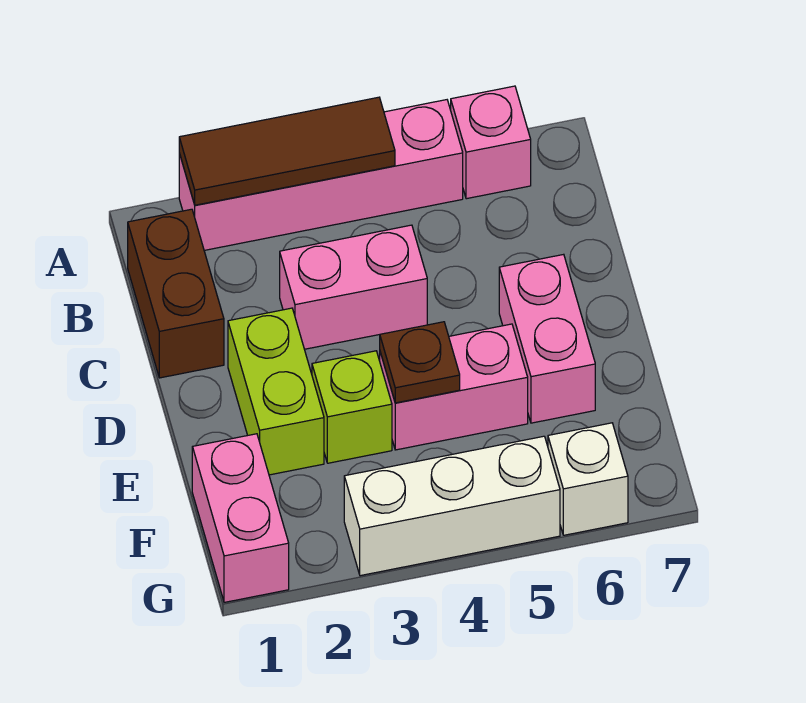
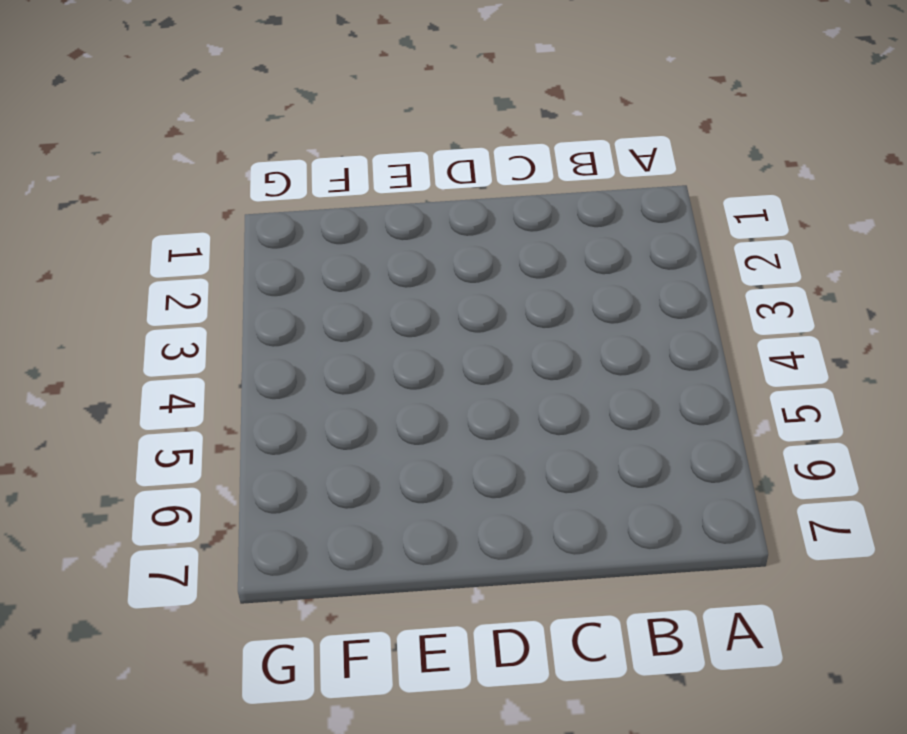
none -> pink brick A2:A5 level 1
none -> pink brick A6 level 1
none -> brown brick B1:C1 level 1

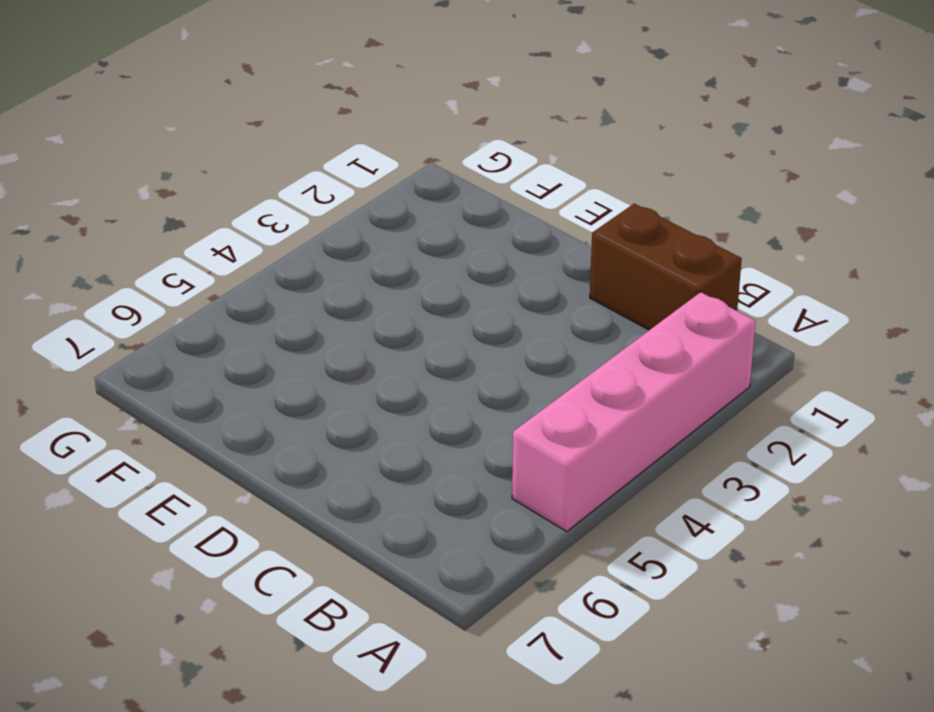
none -> pink brick A6 level 1
none -> pink brick C3:C4 level 1
none -> lime brick D2:E2 level 1

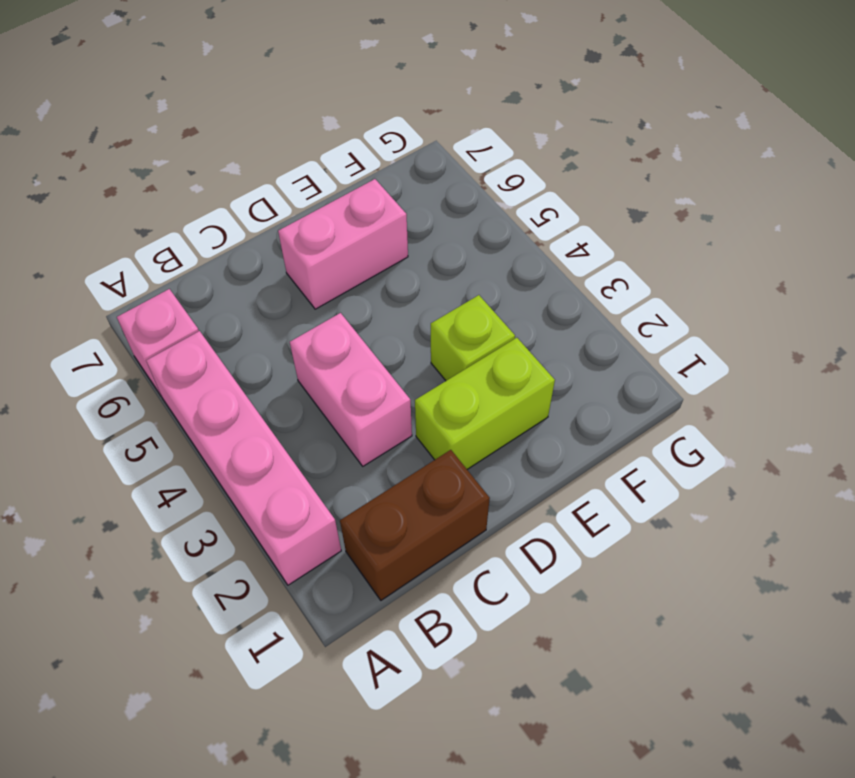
none -> pink brick E4:E5 level 1
none -> pink brick F1:G1 level 1
none -> white brick G3:G5 level 1

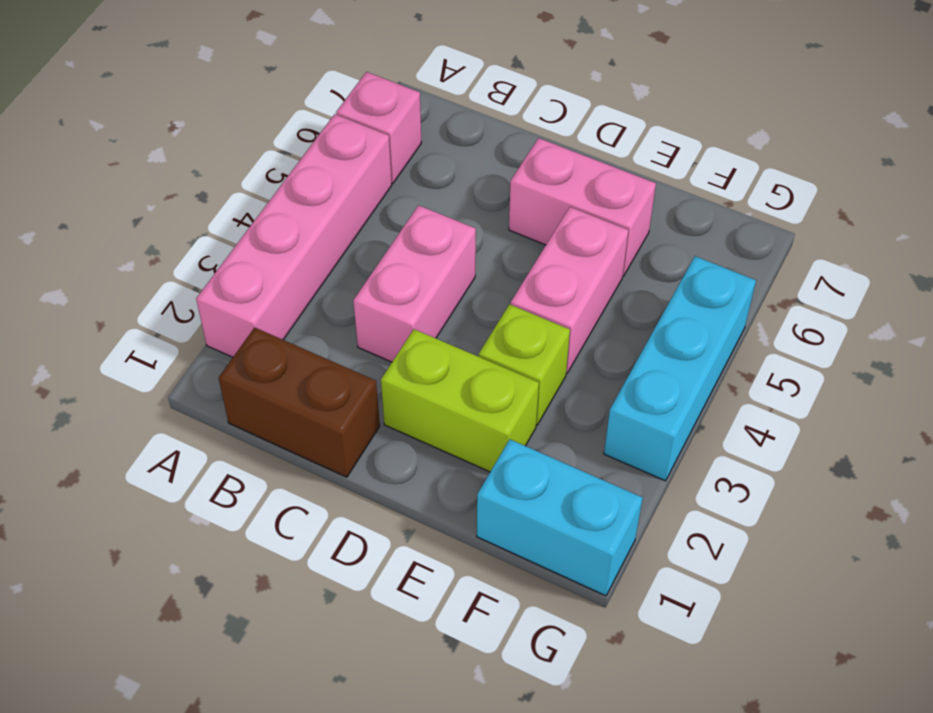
cyan brick F1:G1 level 1 -> pink brick F1:G1 level 1
cyan brick G3:G5 level 1 -> white brick G3:G5 level 1
none -> white brick G6 level 1
none -> brown tile A2:A4 level 2
none -> brown plate E4 level 2

